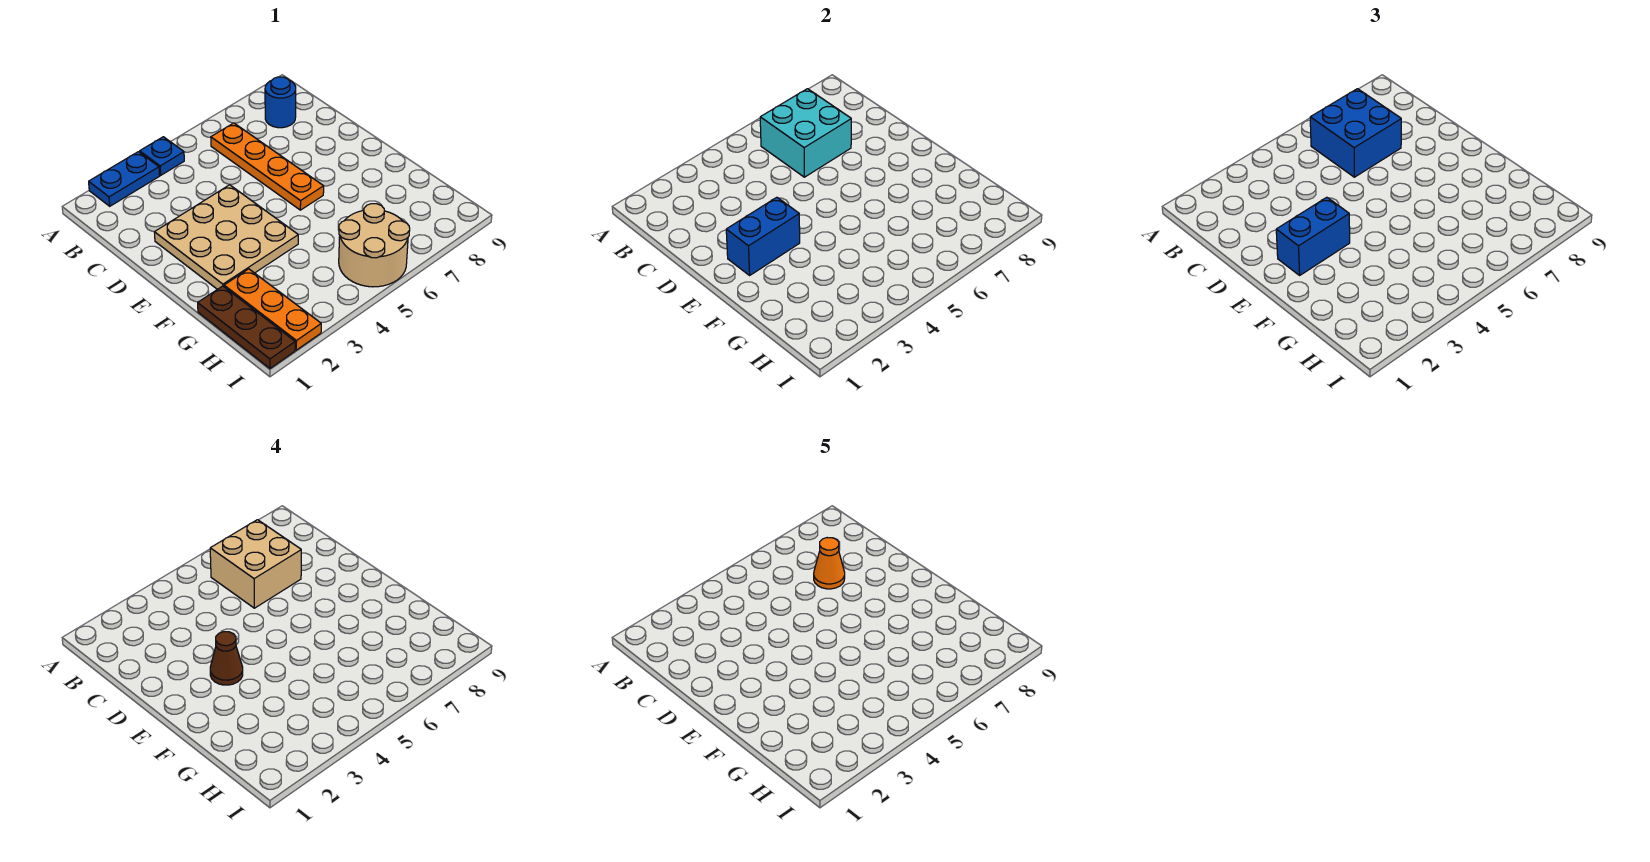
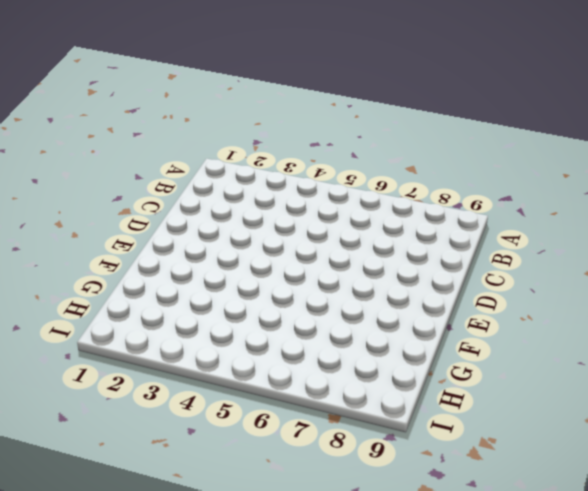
none -> blue plate A2:A3 level 1
none -> blue plate A4 level 1
none -> orange plate B6:E6 level 1

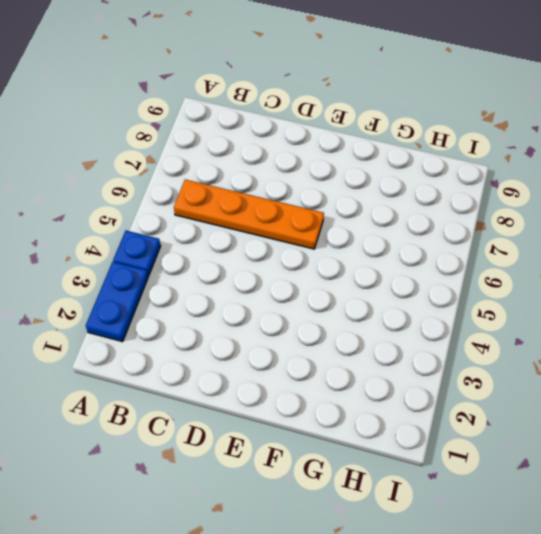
none -> blue round brick B8 level 1
none -> tan plate D2:F4 level 1
none -> brown plate G1:I1 level 1

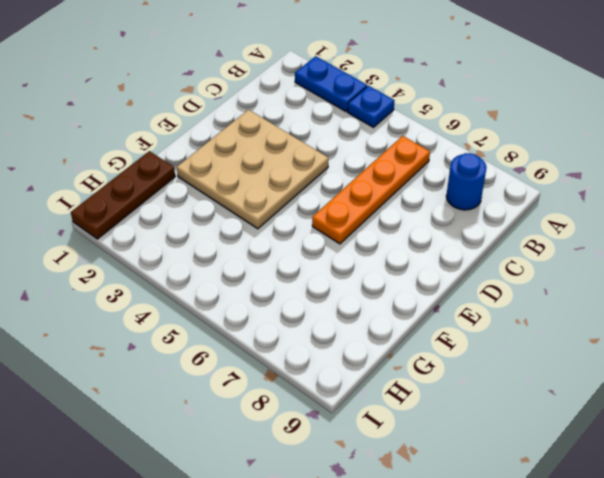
none -> orange plate G2:I2 level 1
none -> tan round brick H5:I6 level 1
none -> cyan brick B6:C7 level 2

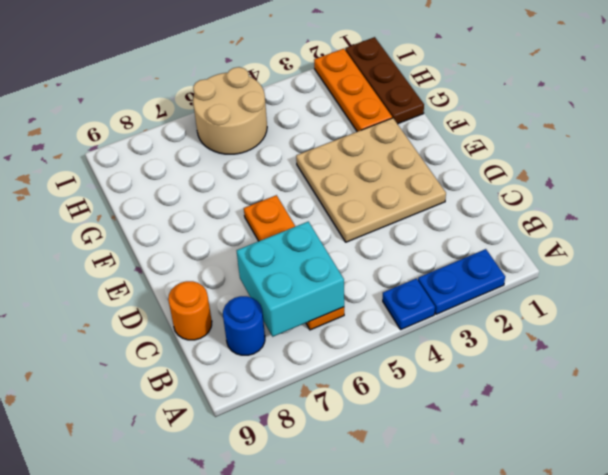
orange round brick C9 level 1 -> none
none -> blue brick E2:E3 level 2
none -> blue brick B6:C7 level 3
none -> blue brick E2:E3 level 3

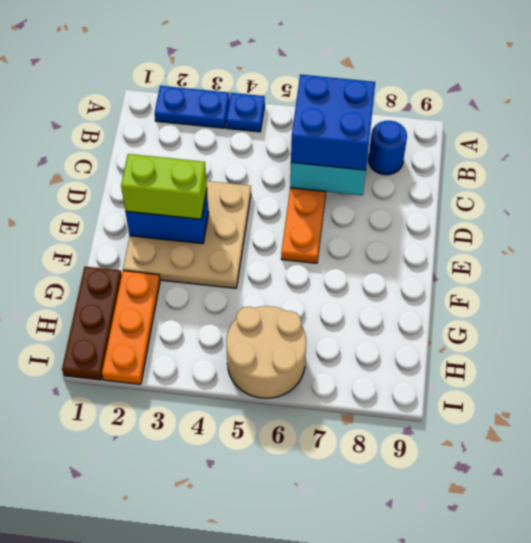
lime brick E2:E3 level 3 -> blue brick E2:E3 level 3
none -> tan brick B6:C7 level 4
none -> brown cone E3 level 4
none -> orange cone C7 level 5

